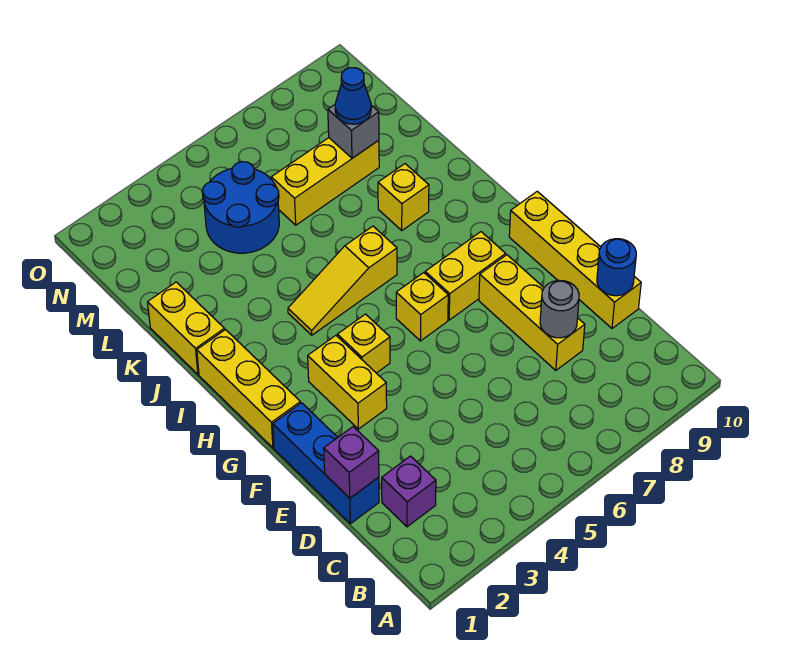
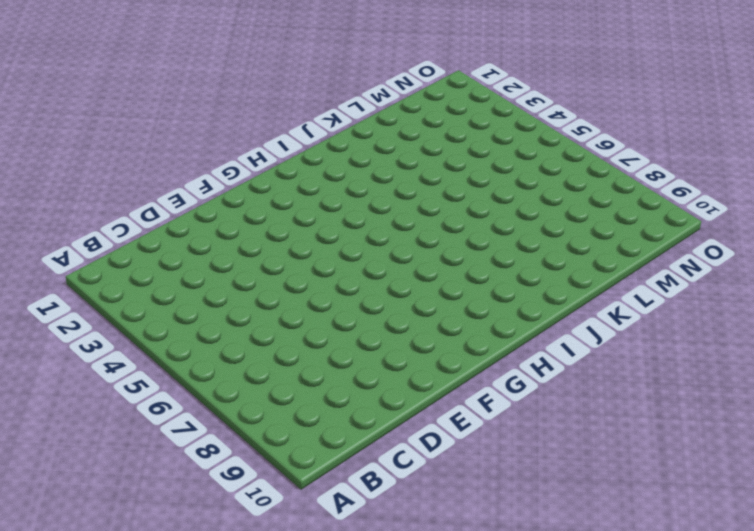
none -> purple brick C2 level 1
none -> blue brick D1:F1 level 1
none -> yellow brick D8:F8 level 1

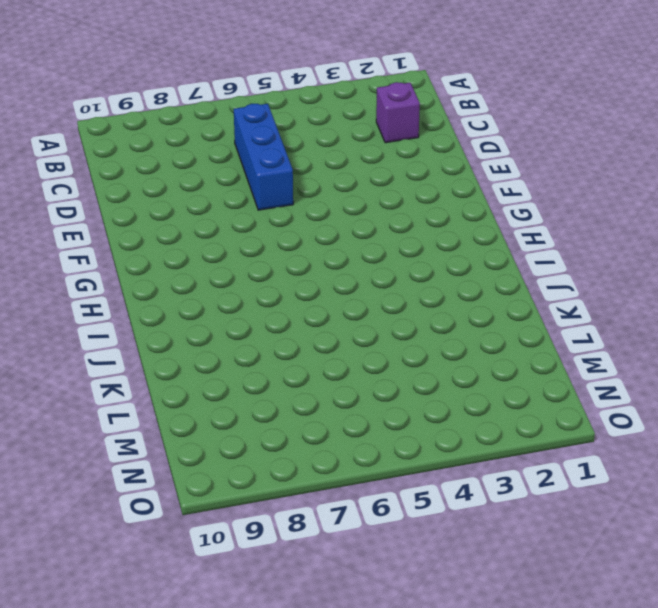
blue brick C6:E6 level 1 -> blue brick D1:F1 level 1
none -> yellow brick D8:F8 level 1
none -> yellow brick D10:G10 level 1
none -> yellow brick F3:G3 level 1

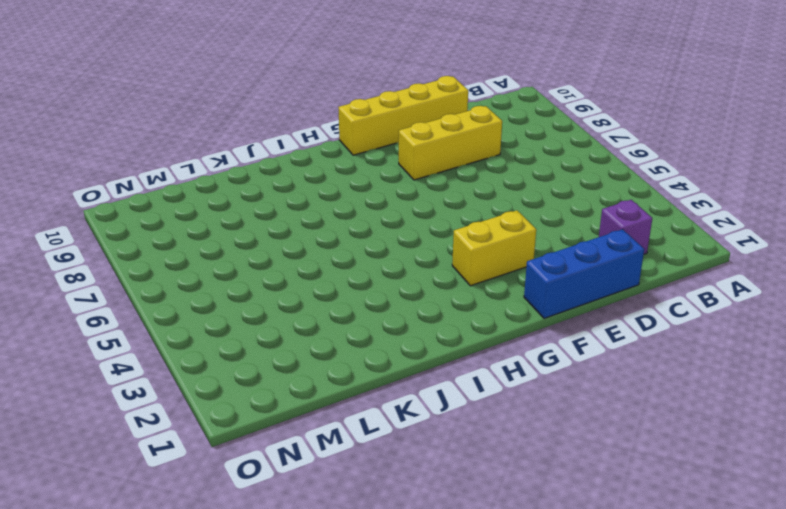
none -> yellow brick G1:I1 level 1
none -> yellow brick G4 level 1
none -> yellow brick G6 level 1

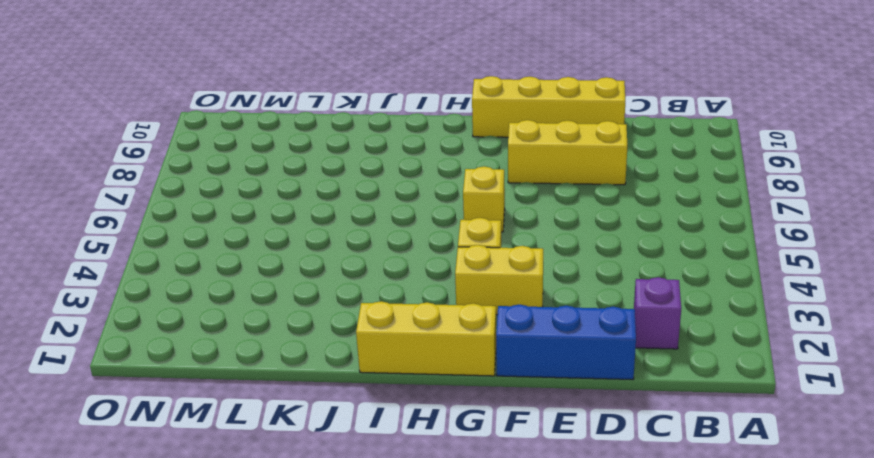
none -> yellow brick G7:G8 level 1
none -> yellow slope I4:I6 level 1 top 6
none -> yellow brick J1:K1 level 1

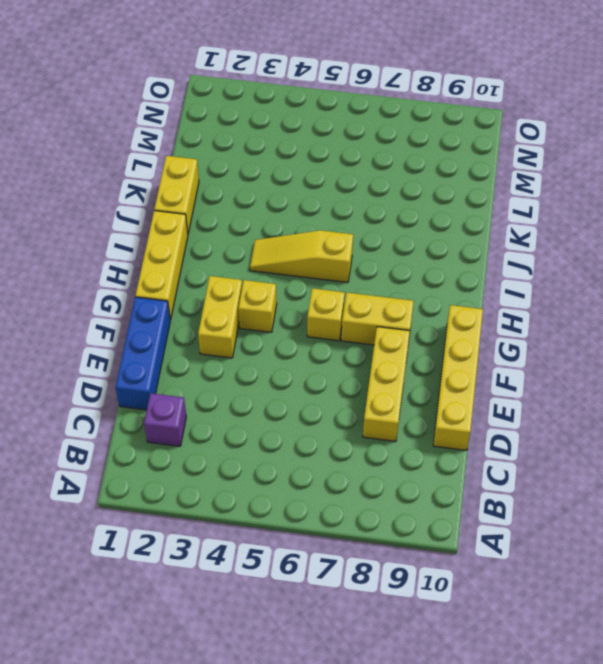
none -> yellow brick J8 level 1
none -> blue round brick L4:M5 level 1
none -> yellow brick L6:L8 level 1

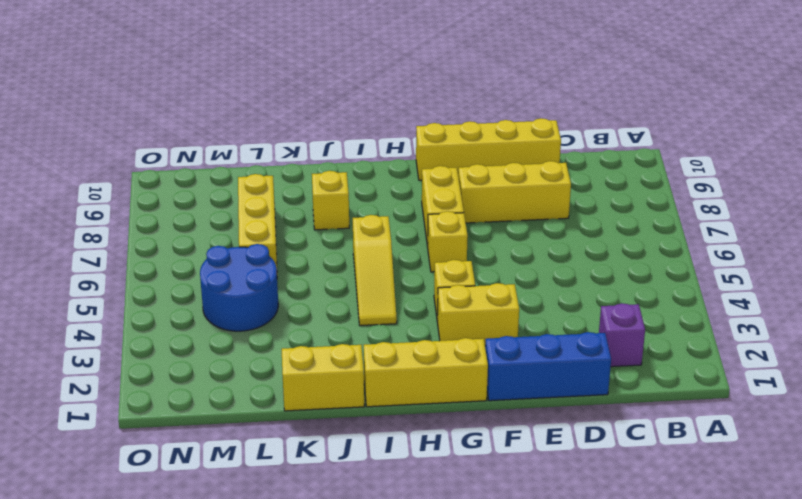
none -> purple brick D1 level 2
none -> grey round brick D8 level 2
none -> blue round brick D10 level 2

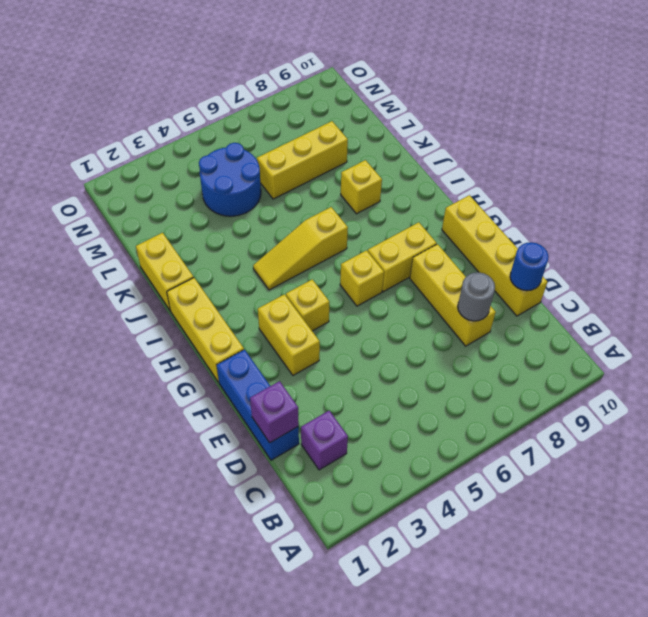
none -> grey brick L8 level 2
none -> blue cone L8 level 3

